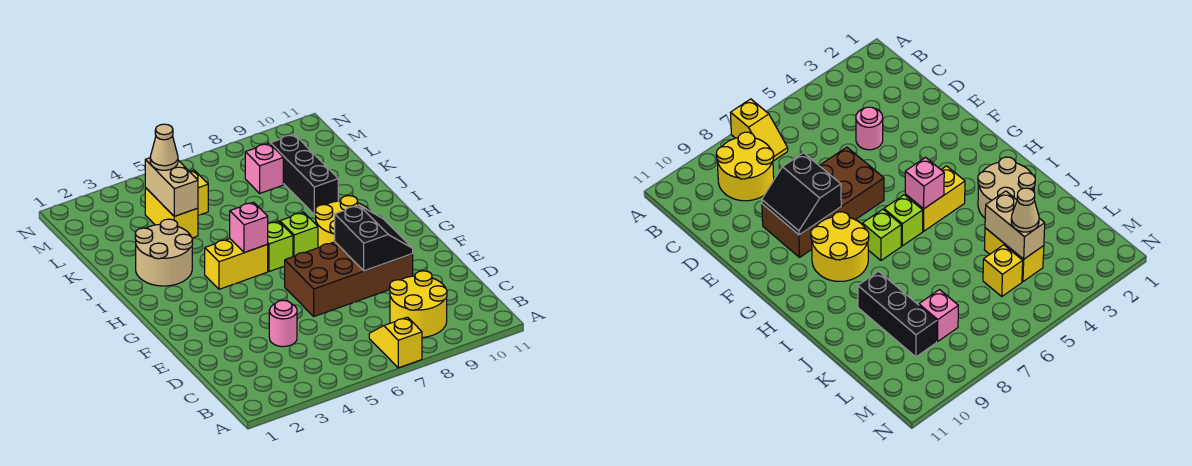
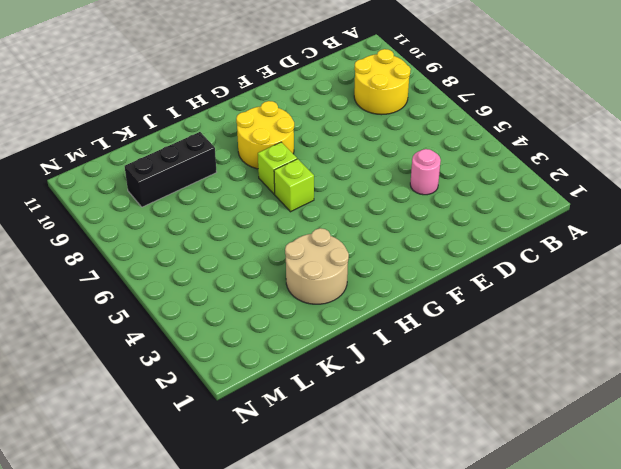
none -> yellow slope A7:B7 level 1 top A
none -> brown brick E6:F9 level 1
none -> yellow brick H4:H5 level 1

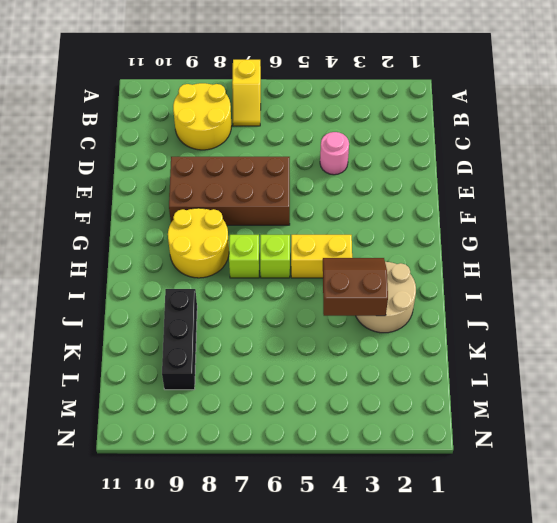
brown slope I3:J4 level 2 top J -> none
none -> yellow brick K4:L4 level 1
none -> yellow brick L5 level 1
none -> pink brick L8 level 1

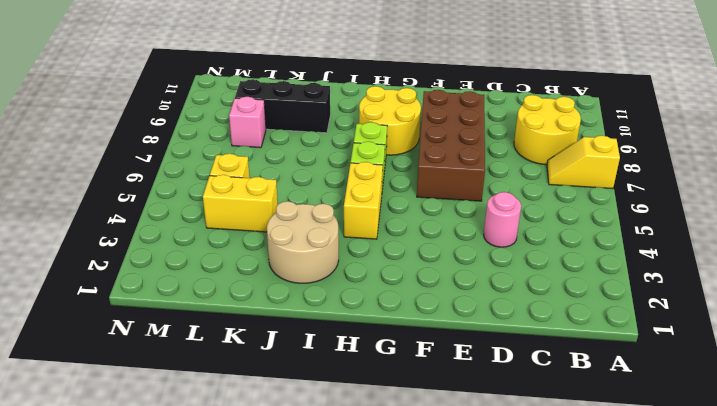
none -> black slope E8:F9 level 2 top 8
none -> pink brick H5 level 2
none -> tan brick K4:L4 level 2

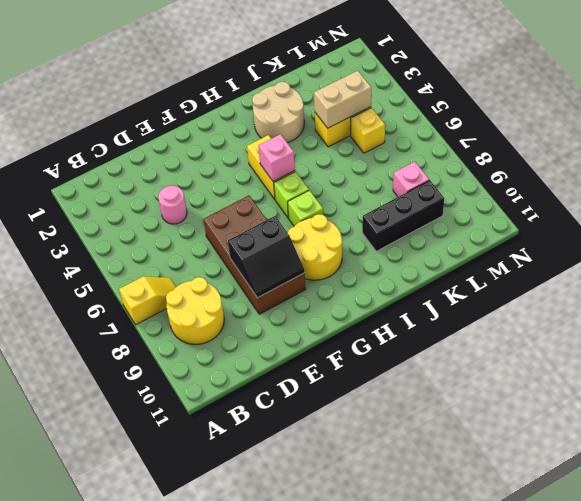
none -> tan cone L4 level 3

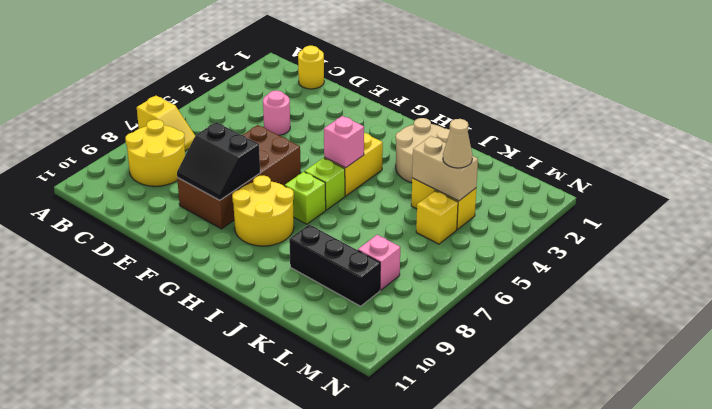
yellow round brick C1 level 1 -> none

